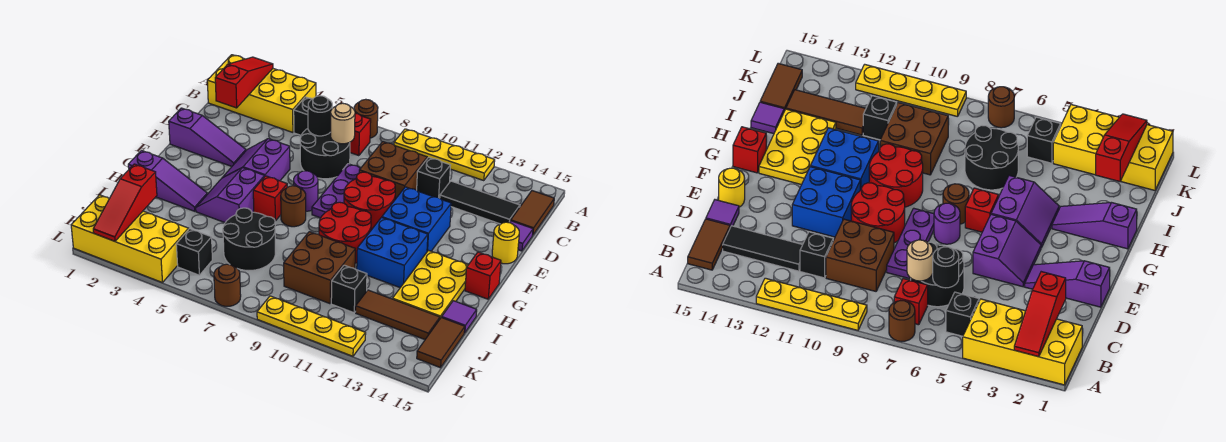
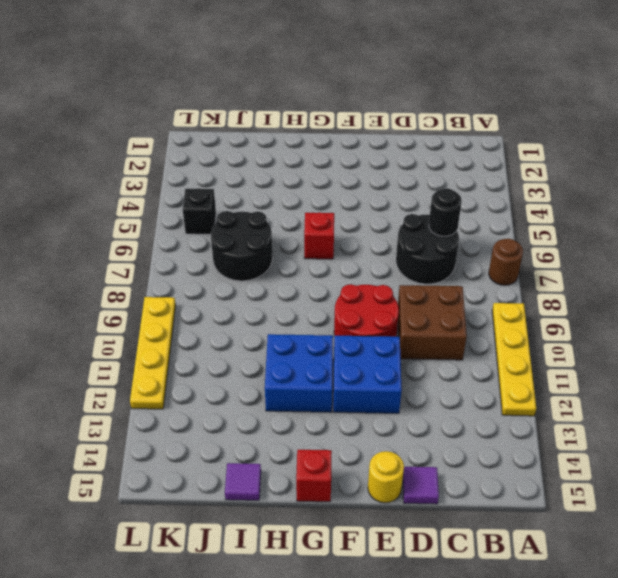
none -> yellow brick A1:B4 level 1
none -> black brick B5 level 1
none -> red brick B7 level 1
none -> brown tile B15:C15 level 1

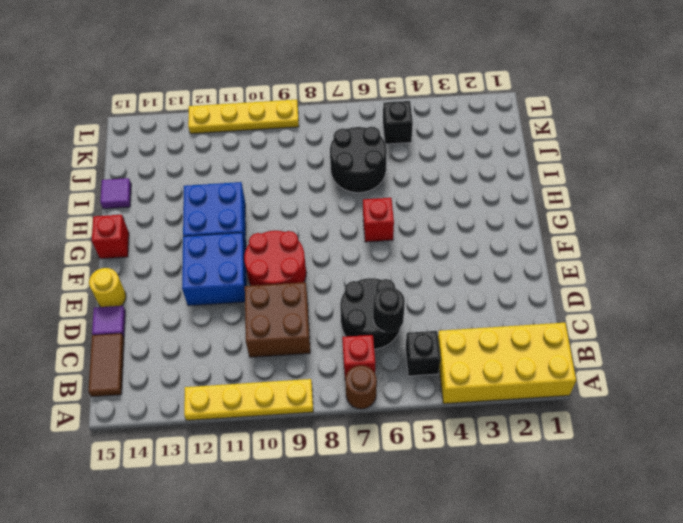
none -> black brick C11 level 1
none -> black tile C12:C14 level 1
none -> purple plate D8:F8 level 1
none -> purple slope E1:E3 level 1 top 1

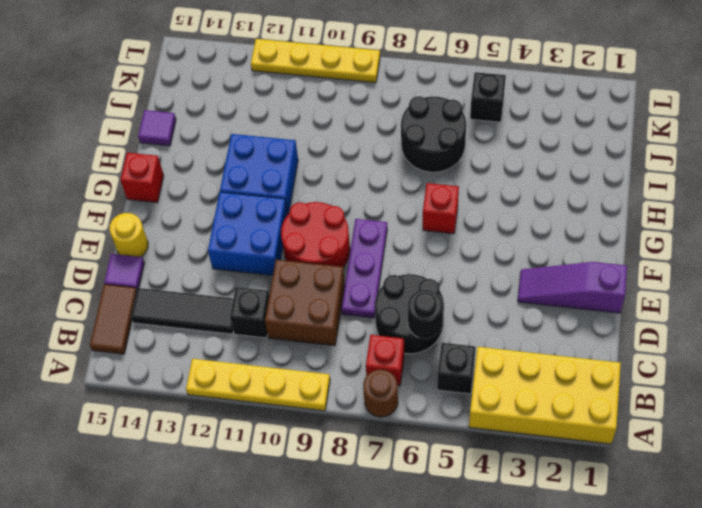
none -> purple slope E4:F5 level 1 top 5
none -> purple round brick F7 level 1
none -> purple slope G4:H5 level 1 top 5
none -> brown round brick G7 level 1

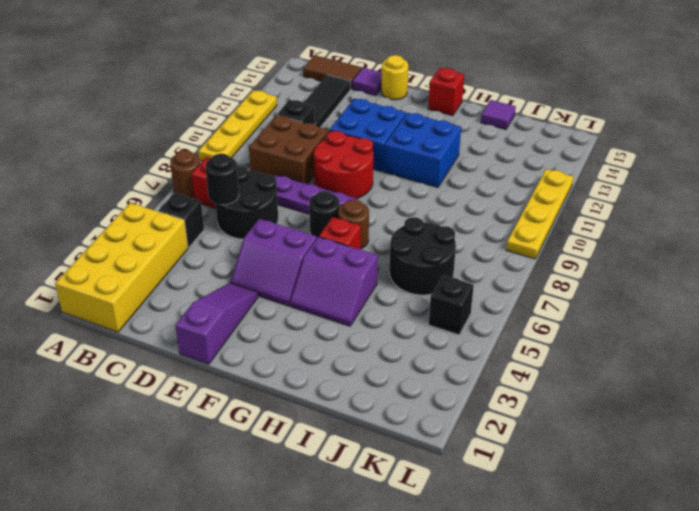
black round brick F7 level 1 -> purple round brick F7 level 1
none -> red round brick G9:H10 level 1
none -> yellow plate G13:I14 level 1
none -> purple slope H1:H3 level 1 top 1
none -> brown brick I9:J10 level 1

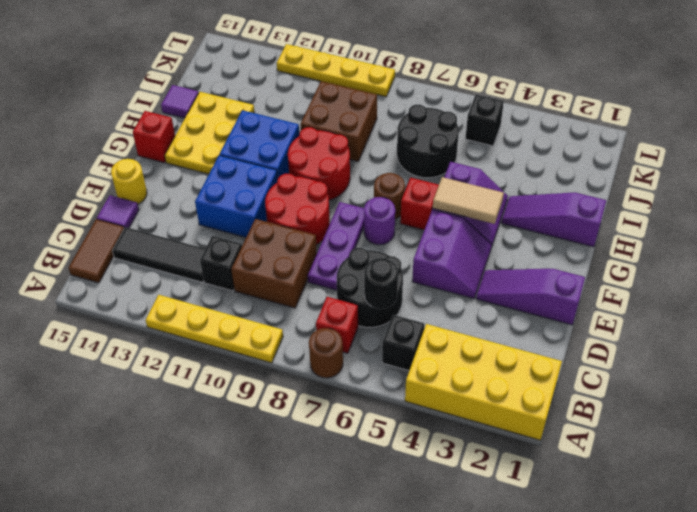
tan tile G4:G5 level 2 -> none
none -> black brick J11 level 1
none -> brown tile J12:J14 level 1
none -> brown tile J15:K15 level 1
none -> yellow brick K1:L4 level 1

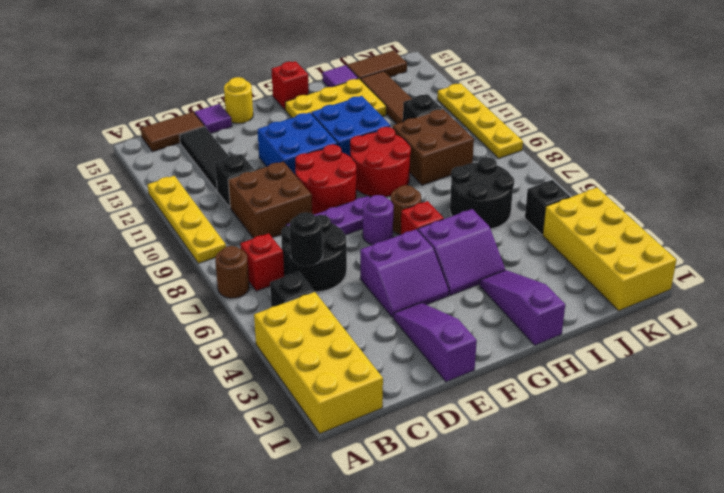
none -> brown round brick L7 level 1
none -> red slope A2:C2 level 2 top C
none -> tan round brick C7 level 2
none -> red slope J2:L2 level 2 top J

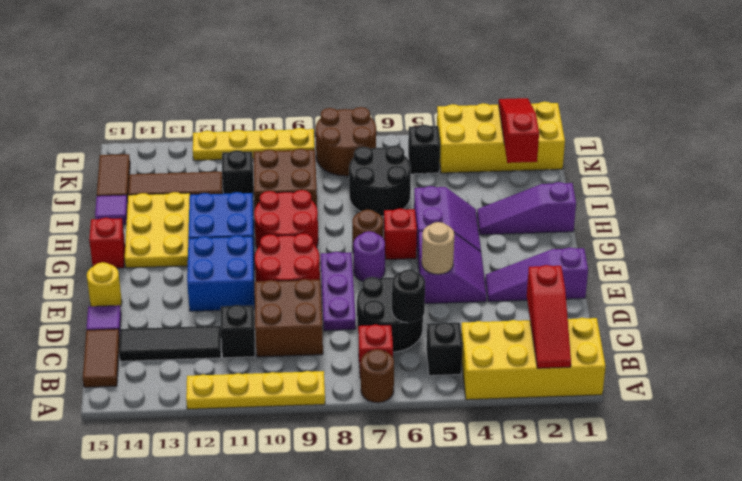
tan round brick E5 level 2 -> tan round brick C7 level 2
brown round brick K7:L8 level 1 -> brown round brick L7 level 1

